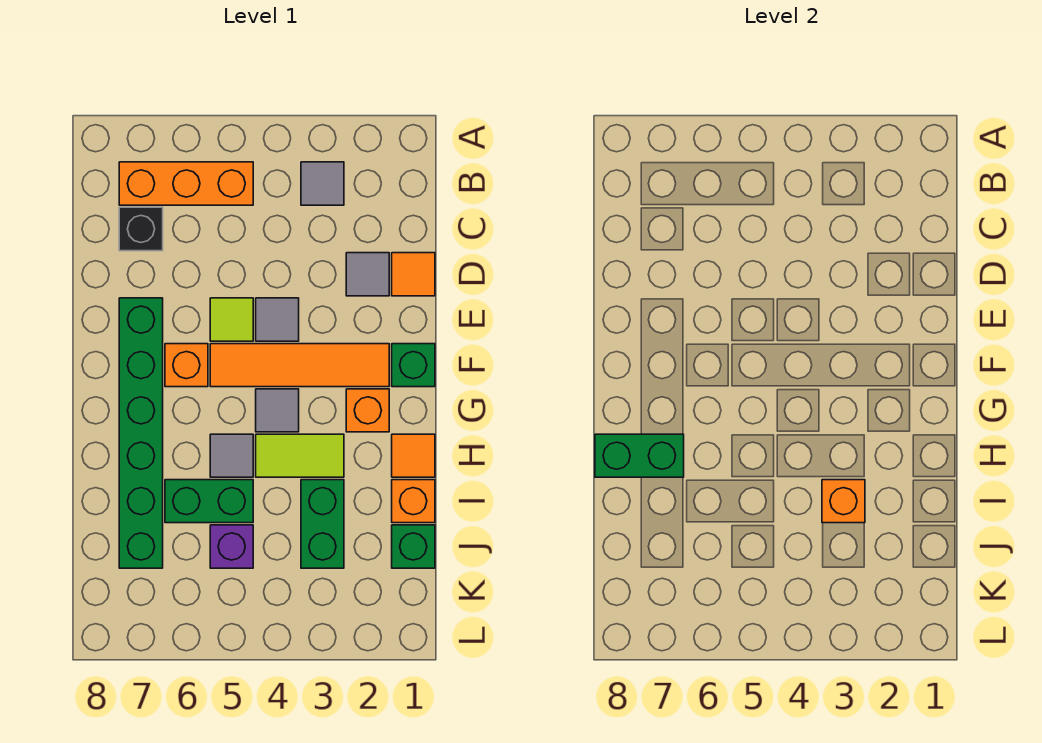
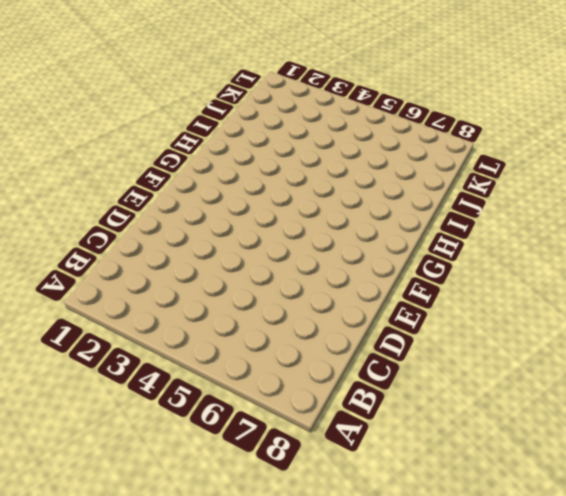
none -> grey tile B3 level 1
none -> orange brick B5:B7 level 1
none -> black brick C7 level 1

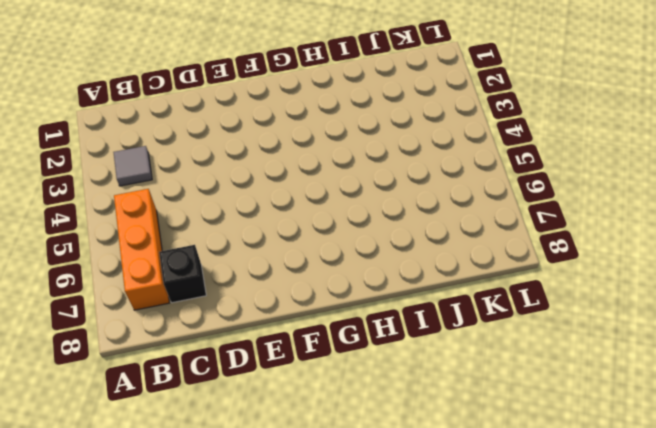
none -> orange tile D1 level 1
none -> grey tile D2 level 1
none -> grey tile E4 level 1

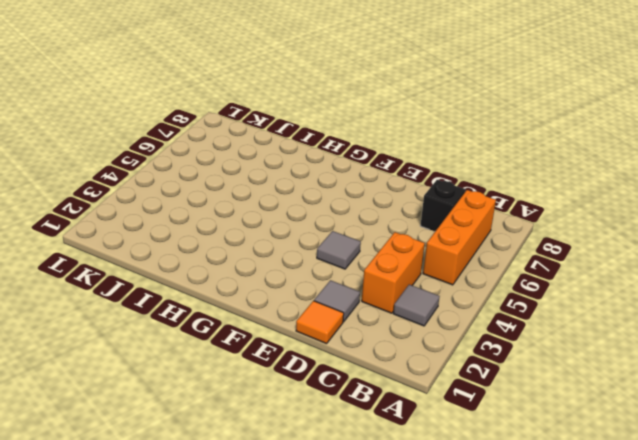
orange brick C3:C4 level 1 -> none
none -> lime tile E5 level 1
none -> green brick E7:J7 level 1
none -> green brick F1 level 1

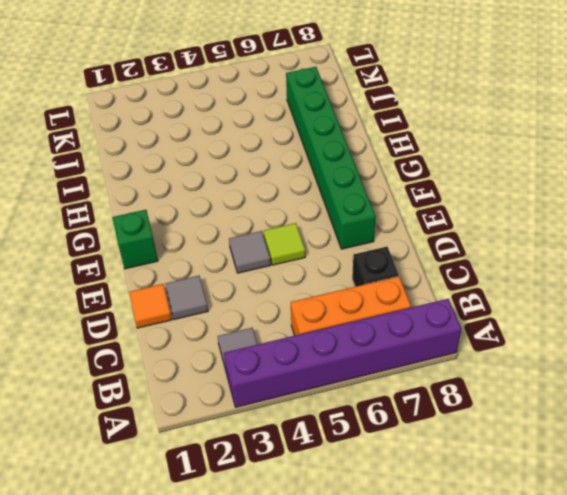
purple brick A3:A8 level 1 -> none
none -> orange tile F2:F5 level 1
none -> orange brick F6 level 1
none -> orange brick G2 level 1

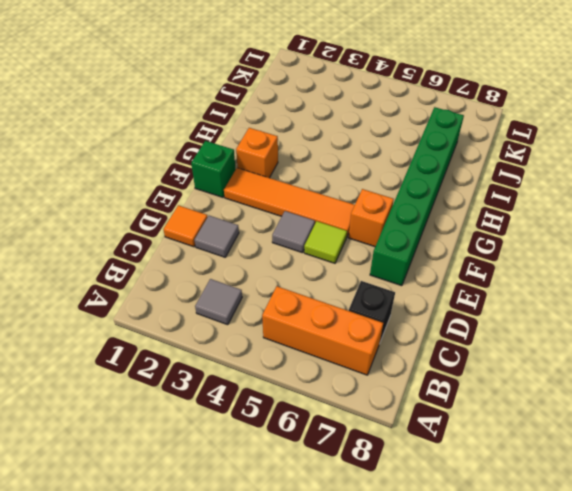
none -> grey tile G4 level 1
none -> orange tile H1 level 1
none -> lime tile H3:H4 level 1

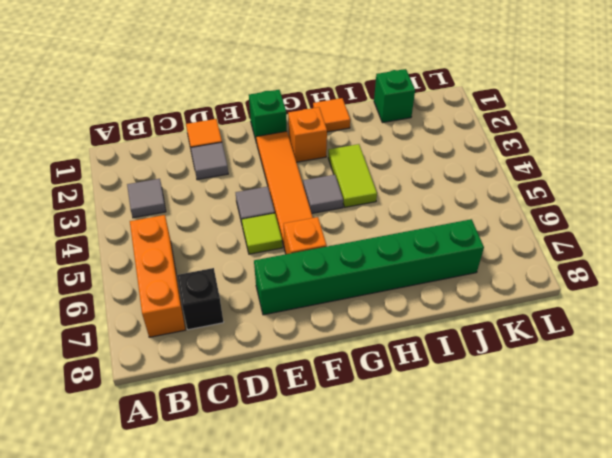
none -> grey tile H5 level 1
none -> orange brick I1 level 1
none -> green brick I3:J3 level 1

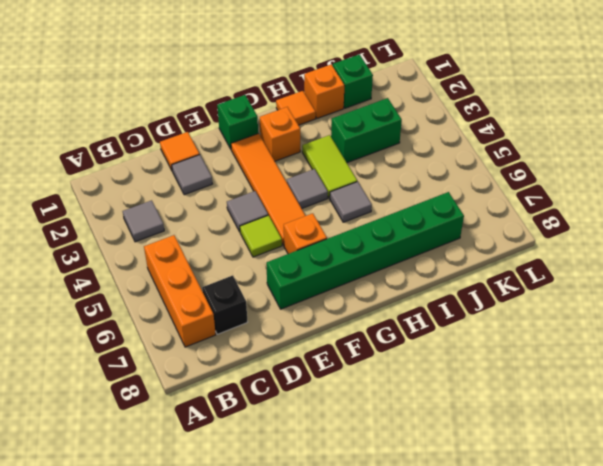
none -> green brick I5:I6 level 1
none -> purple brick J5 level 1
none -> green brick H7:H8 level 2

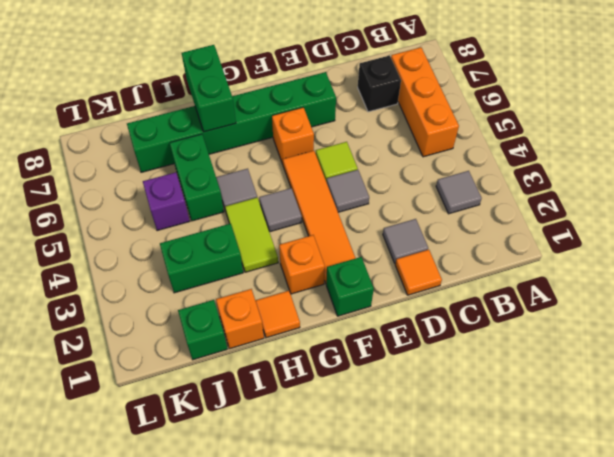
none -> orange brick I3 level 2

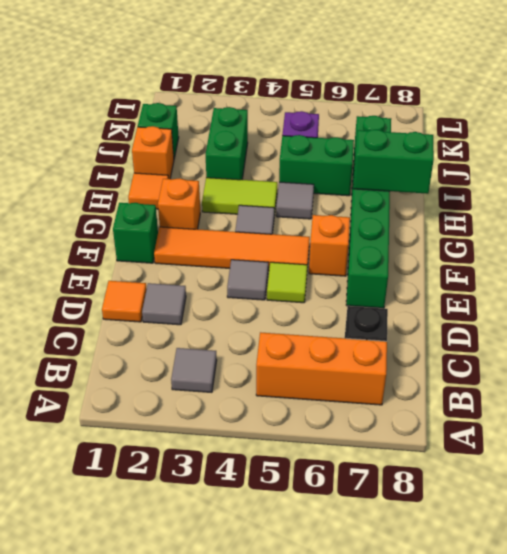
none -> orange brick I3 level 2

